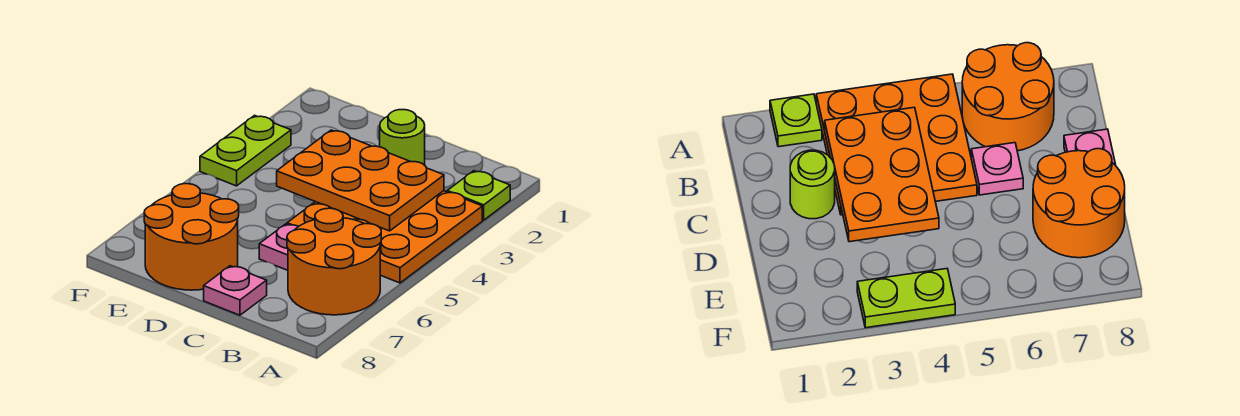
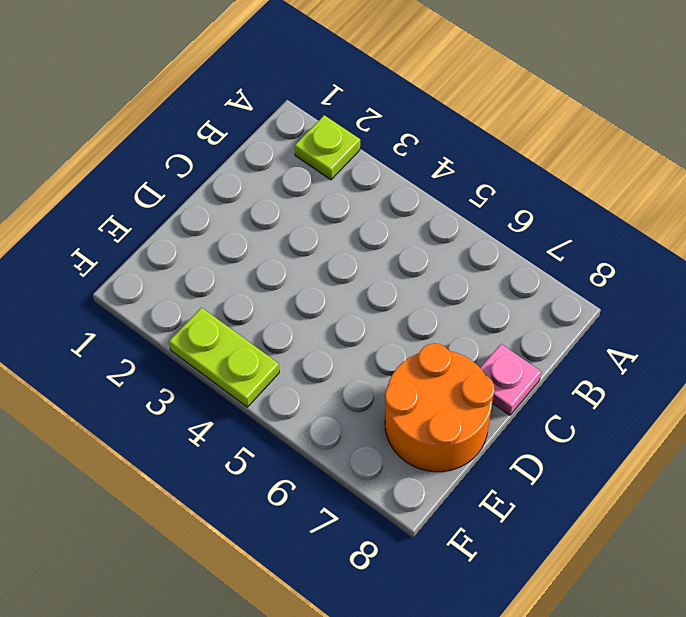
none -> orange plate A3:C5 level 1
none -> orange round brick A6:B7 level 1

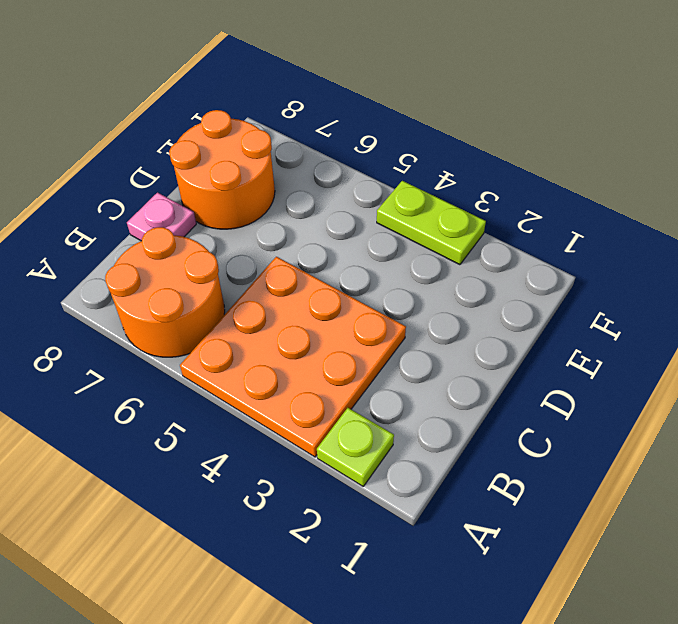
none -> lime round brick C2 level 1
none -> pink plate C6 level 1

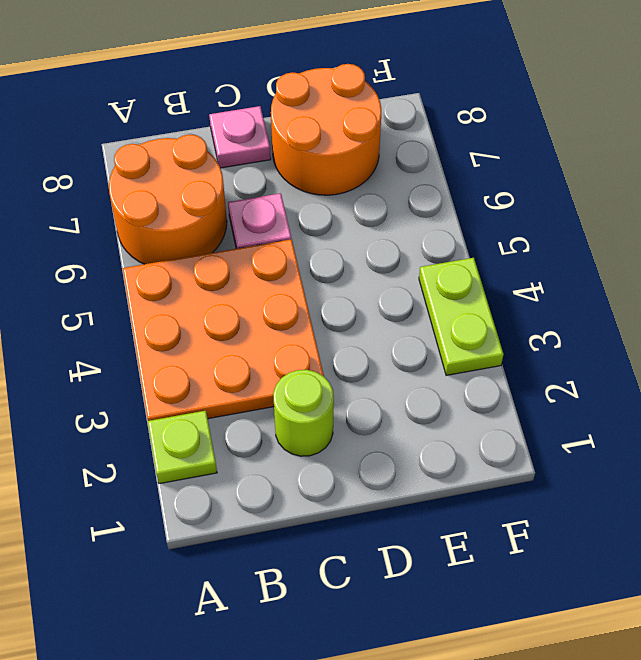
none -> orange plate B3:D4 level 2

